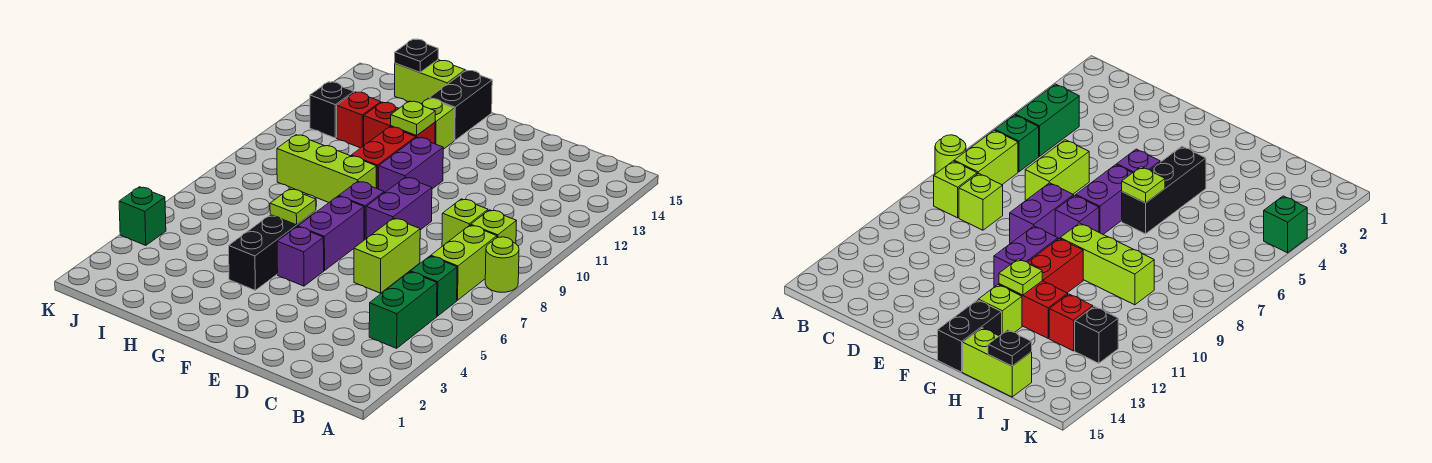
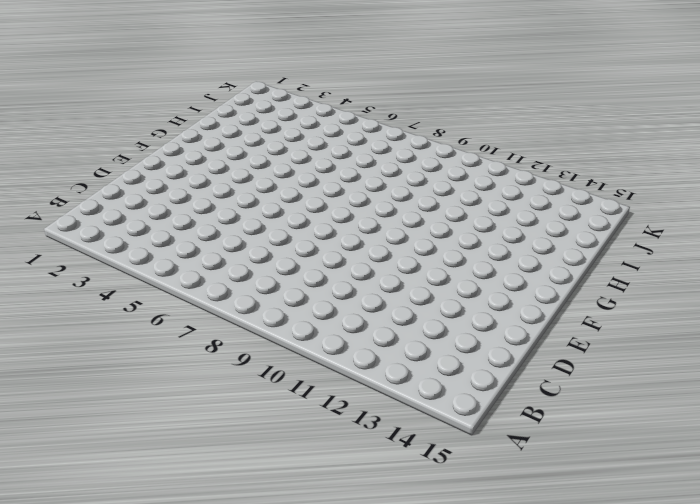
none -> lime round brick A8 level 1
none -> green brick B4:B5 level 1
none -> green brick B6 level 1

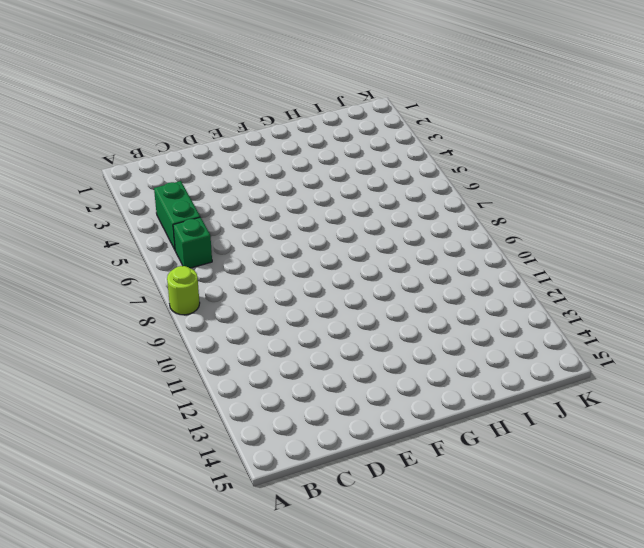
none -> lime brick B7:B8 level 1
none -> lime brick B9 level 1
none -> lime brick C9 level 1

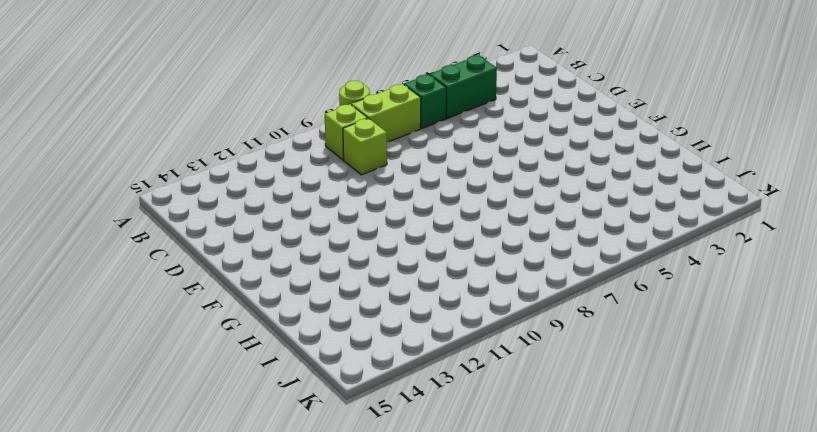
none -> lime brick D6:D7 level 1
none -> purple brick E8:E9 level 1
none -> purple brick F5 level 1

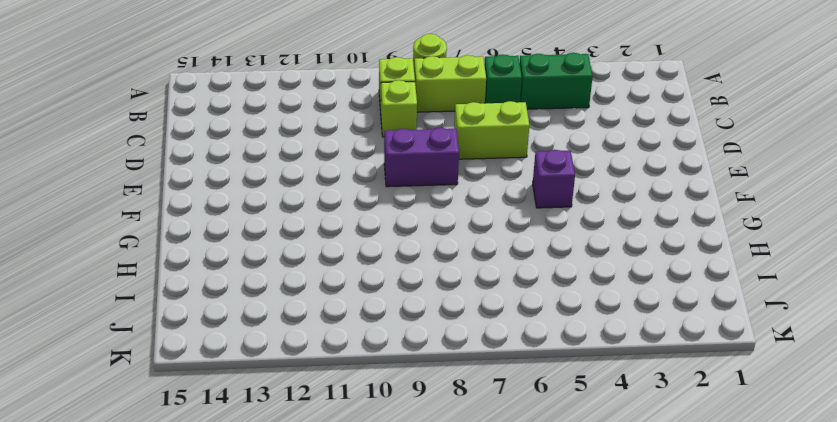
none -> purple brick F6:F7 level 1
none -> purple brick F8 level 1
none -> purple brick F10:F11 level 1

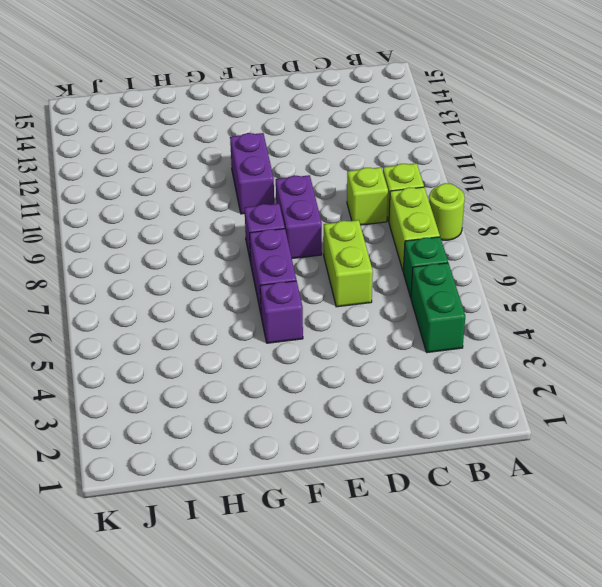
none -> black brick G4:G6 level 1
none -> lime brick G9:I9 level 1
none -> red brick G10:G11 level 1

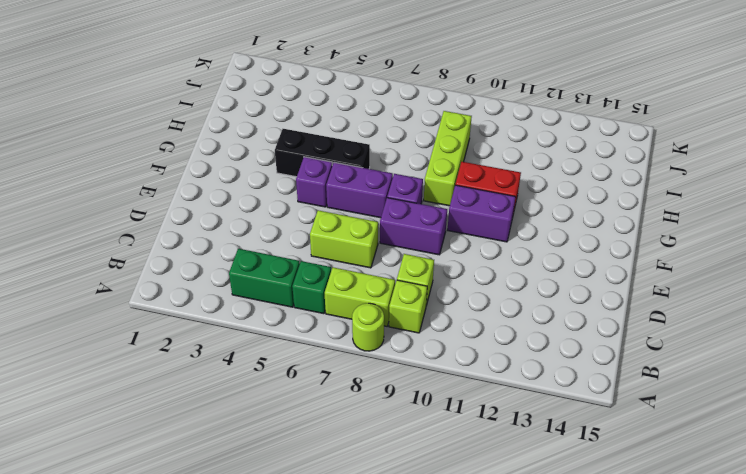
none -> red brick G12:H12 level 1
none -> lime brick G13 level 1
none -> black brick G14:G15 level 1

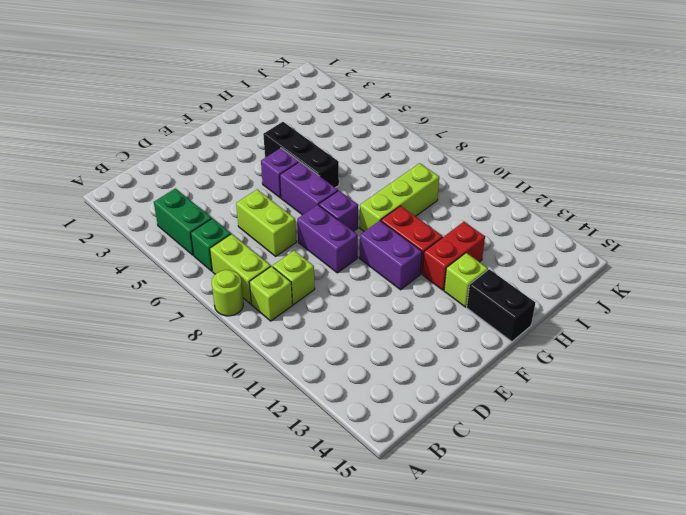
none -> lime brick H15:I15 level 1
none -> red brick I12 level 1
none -> black brick J12 level 1

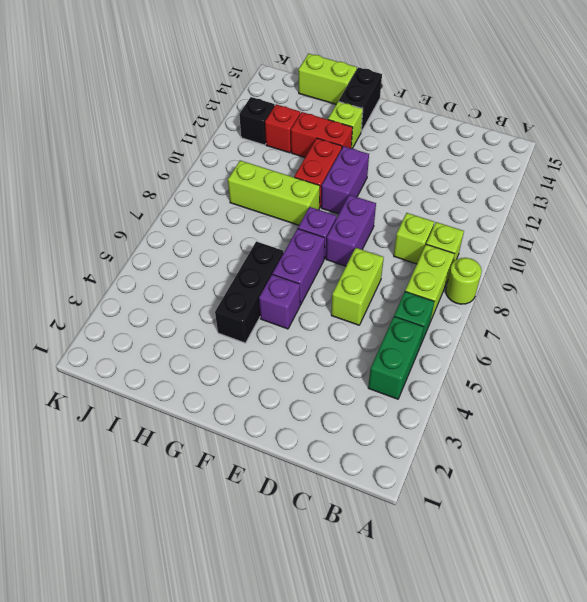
none -> green brick K4 level 1
none -> lime plate G6 level 2
none -> lime plate G12 level 2

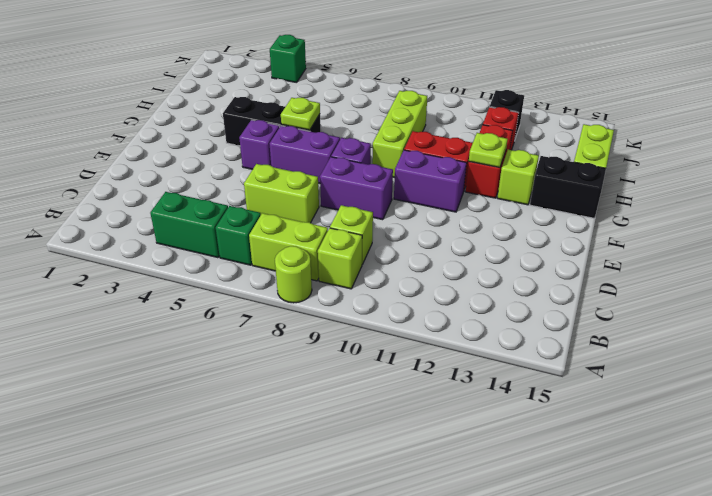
none -> black plate I15 level 2

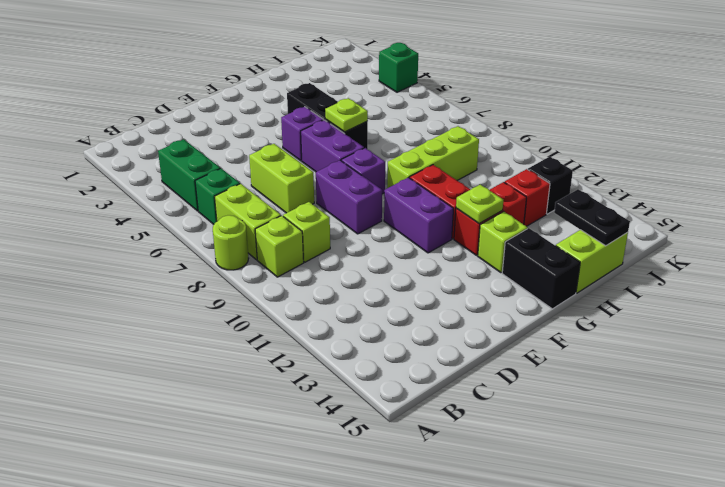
black plate I14:I15 level 2 -> black plate I15 level 2

